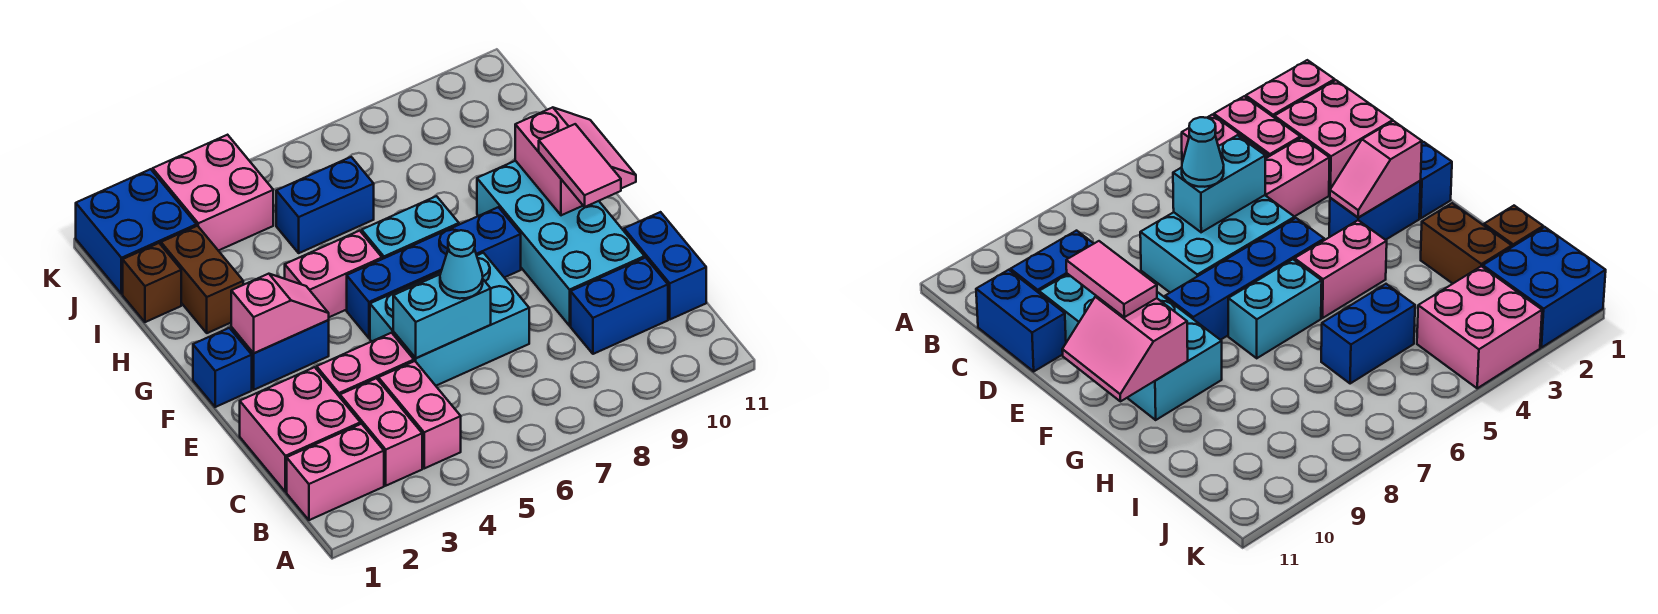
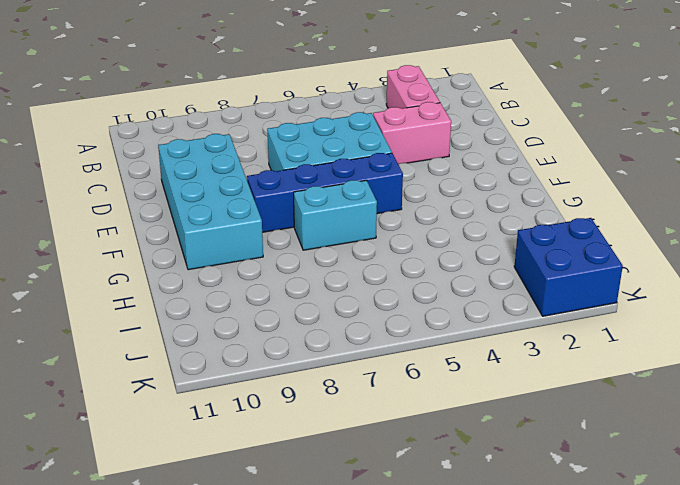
none -> pink brick B1:B2 level 1
none -> pink brick B4:C4 level 1
none -> pink brick C1:D2 level 1

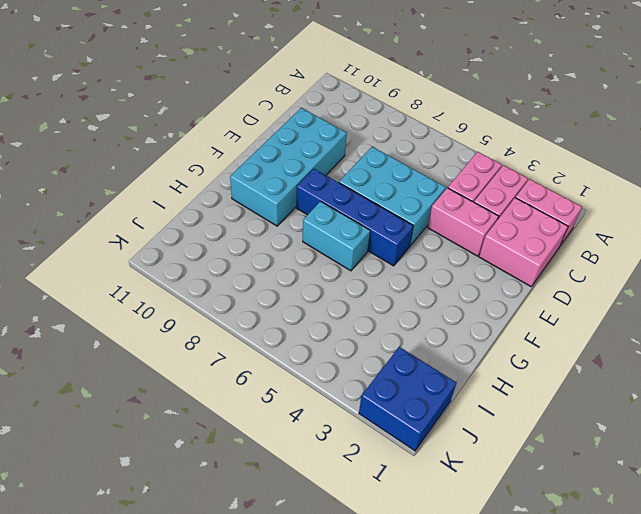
none -> blue brick C9:C10 level 1
none -> blue brick C11:D11 level 1
none -> blue brick F1 level 1

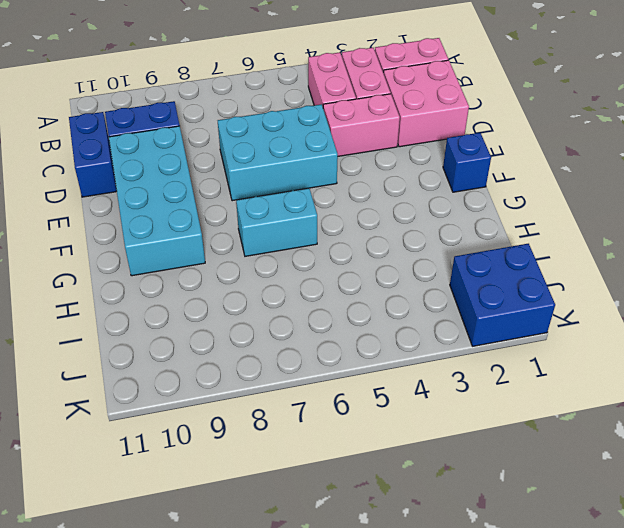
none -> blue brick F2:F3 level 1
none -> blue brick F5:F8 level 1
none -> pink brick G4:G5 level 1

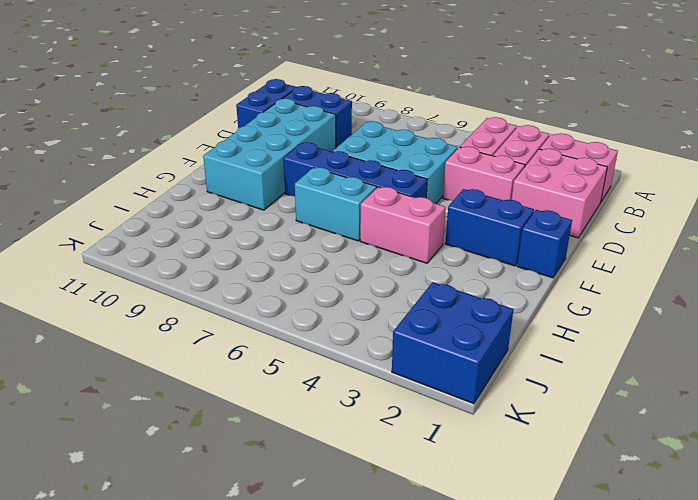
none -> brown brick H2:I2 level 1
none -> brown brick I1 level 1
none -> blue brick I5:I6 level 1

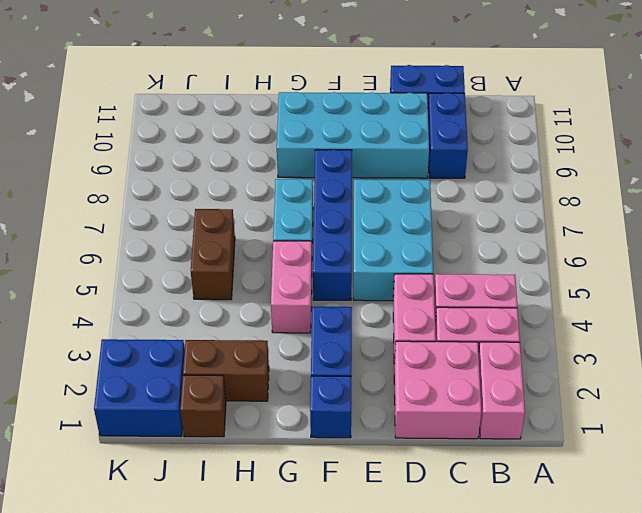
brown brick I5:I6 level 1 -> blue brick I5:I6 level 1
none -> pink brick J3:K4 level 1
none -> cyan brick D5:D6 level 2
none -> pink slope F2:F3 level 2 top 2

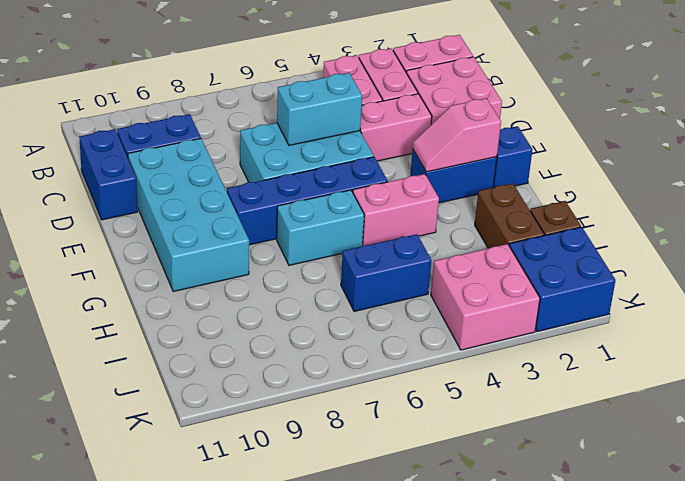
none -> pink slope F10:G11 level 2 top 10
none -> cyan cone D6 level 3
none -> pink tile E10:F10 level 3

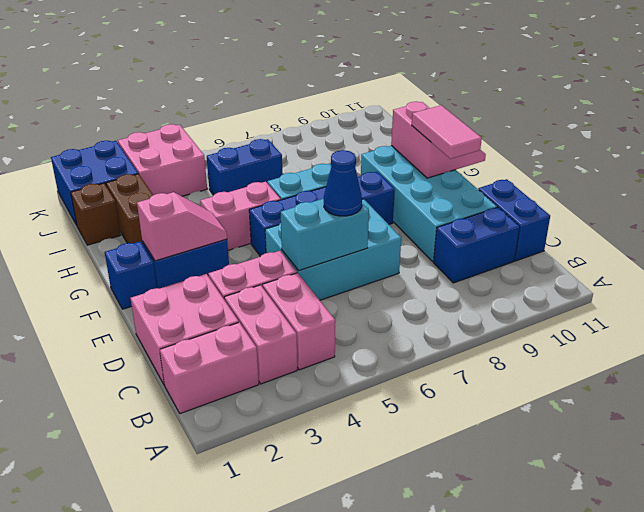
blue cone D6 level 3 -> cyan cone D6 level 3

